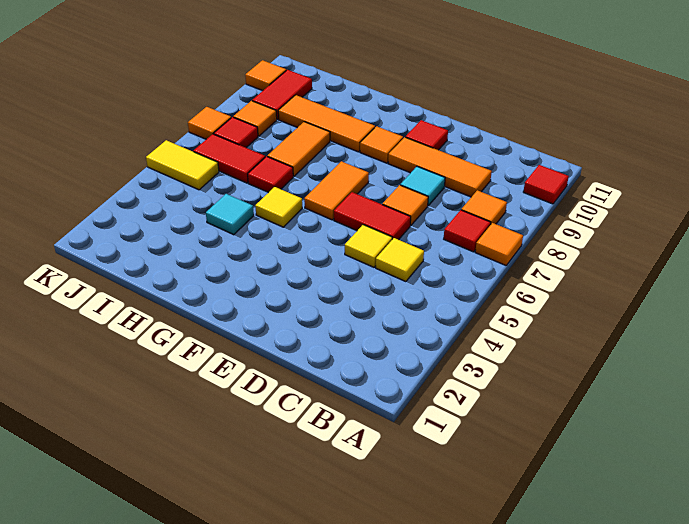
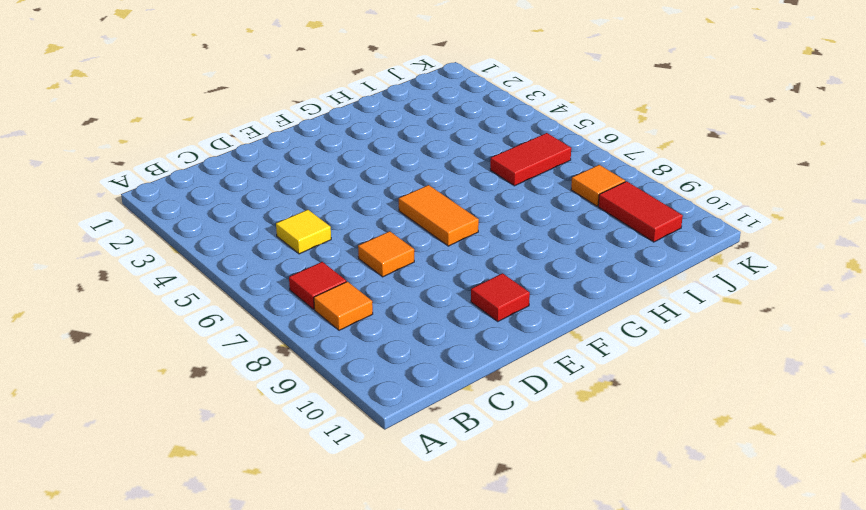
none -> orange tile A7 level 1
none -> red tile A10 level 1
none -> orange tile C9:E9 level 1

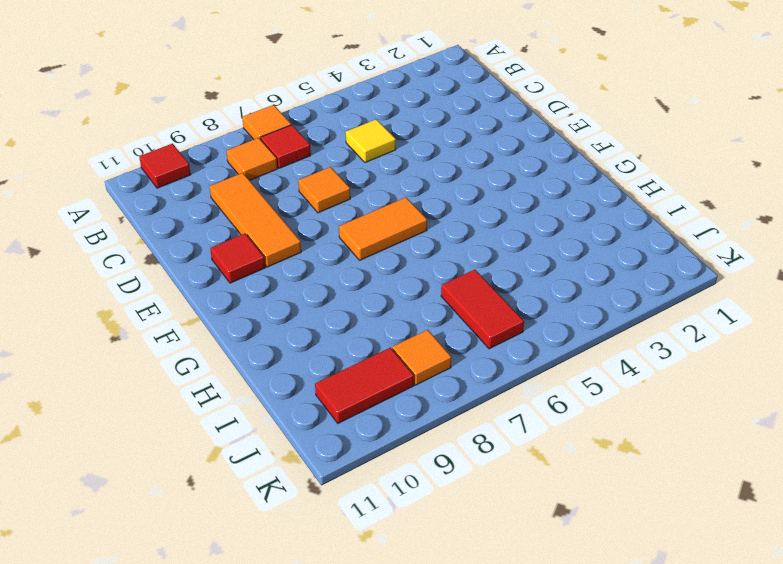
none -> yellow tile D5 level 1
none -> red tile D6:E6 level 1
none -> cyan tile D8 level 1

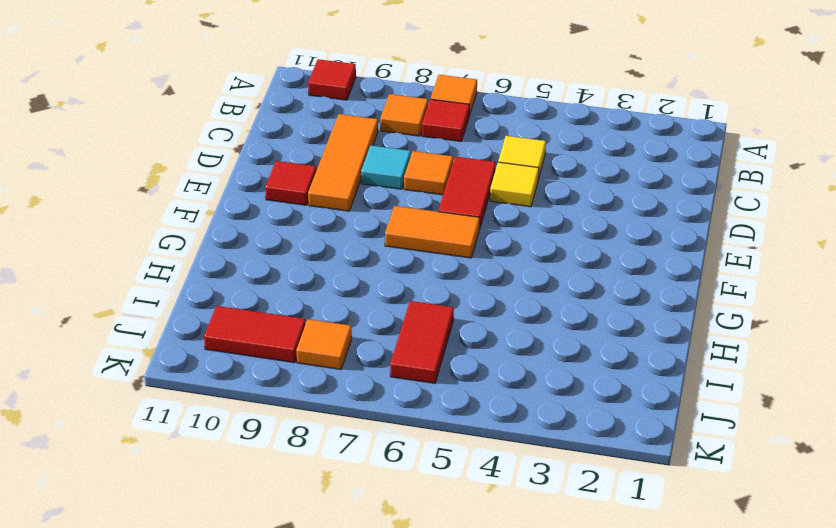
none -> orange tile F9 level 1
none -> yellow tile G5 level 1
none -> orange tile G9:I9 level 1

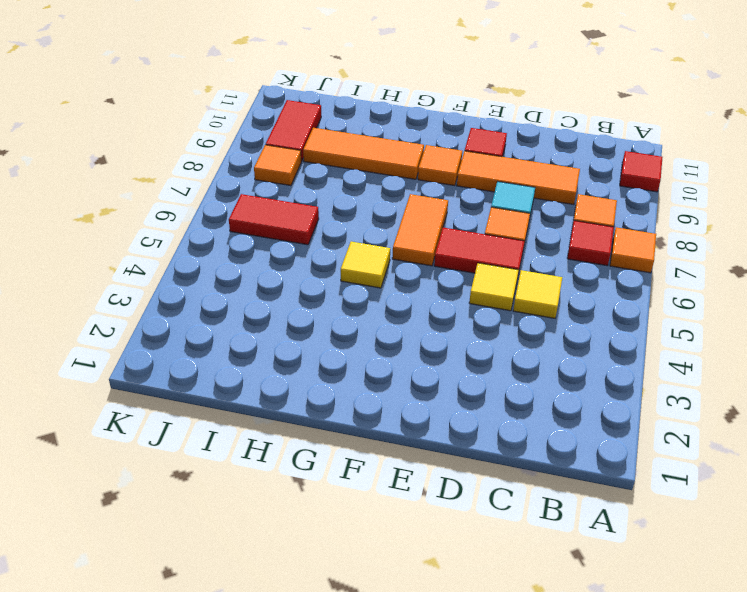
none -> cyan tile H4 level 1
none -> red tile H6 level 1
none -> orange tile H7:H8 level 1

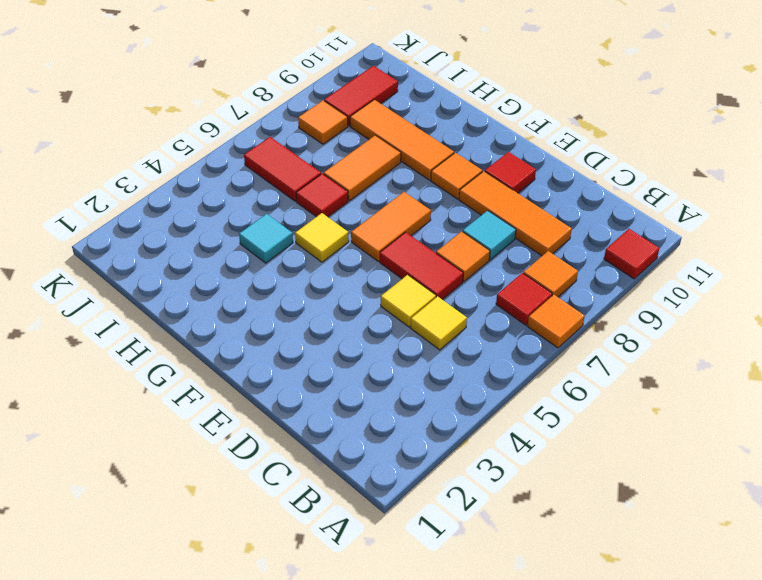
none -> yellow tile J5:K5 level 1
none -> red tile J7 level 1
none -> orange tile K7 level 1

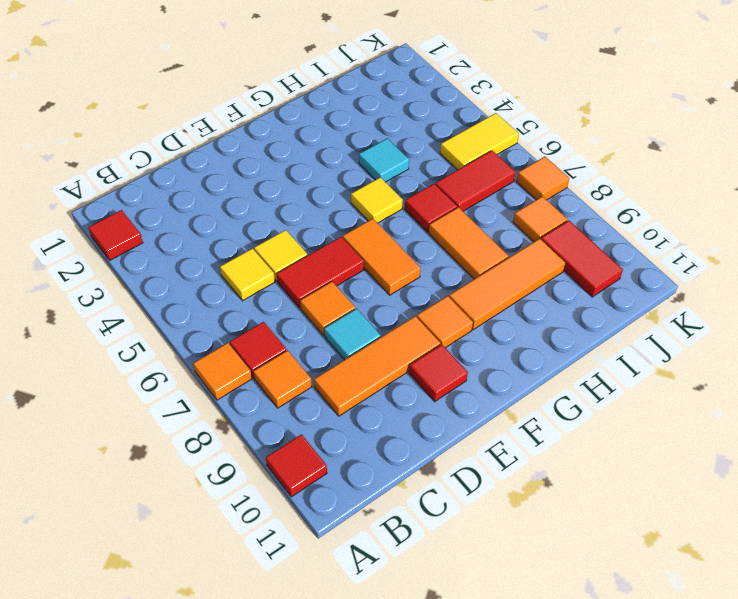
red tile A2 level 1 -> red tile J7 level 1
none -> orange tile K10 level 1

